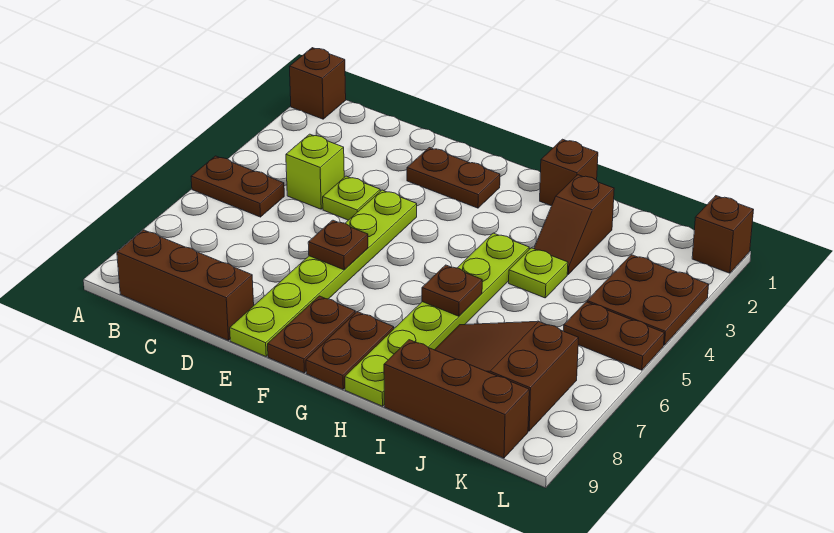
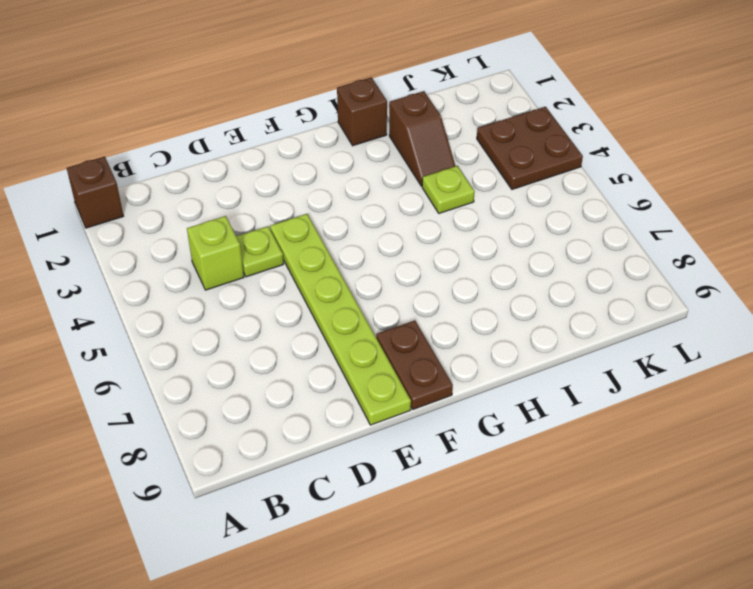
none -> brown plate A5:B5 level 1
none -> brown brick B9:D9 level 1
none -> brown plate E2:F2 level 1

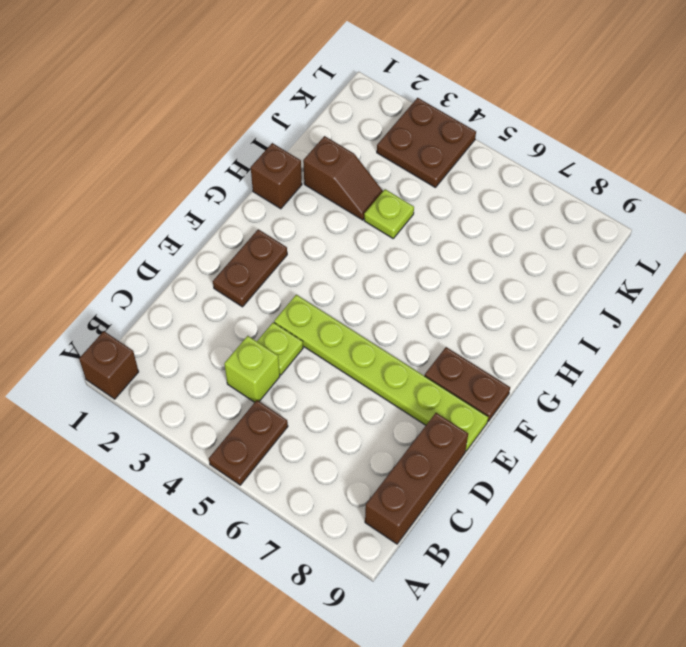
none -> brown plate G8:G9 level 1
none -> lime plate H4:H9 level 1
none -> brown slope I7:K8 level 1 top K

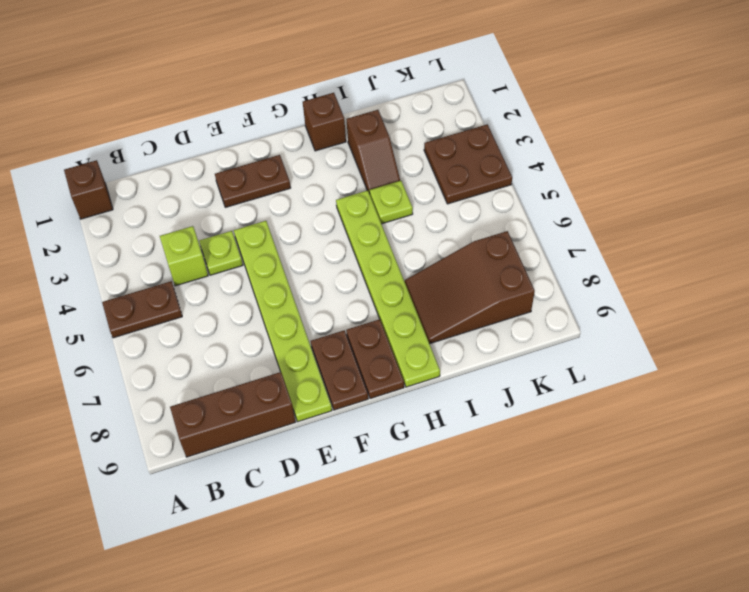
none -> brown brick I9:K9 level 1
none -> brown plate K5:L5 level 1
none -> brown brick L1 level 1

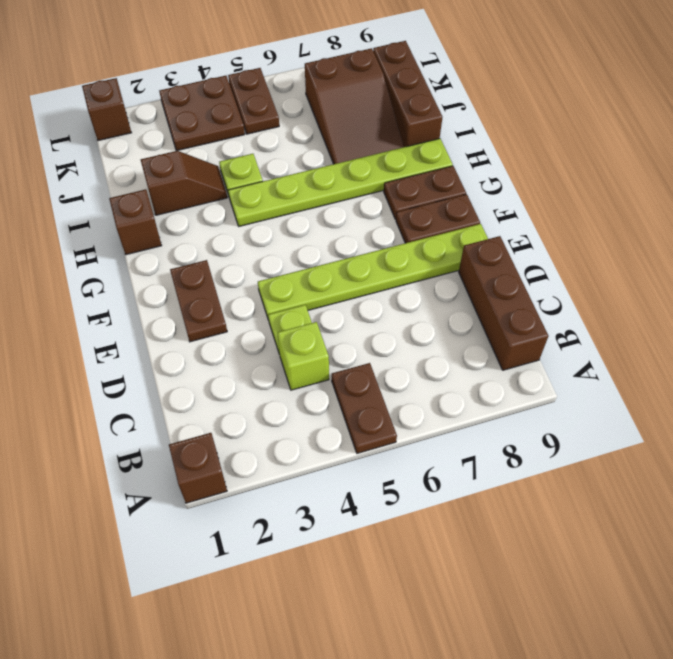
none -> brown plate E6 level 2
none -> brown plate H6 level 2

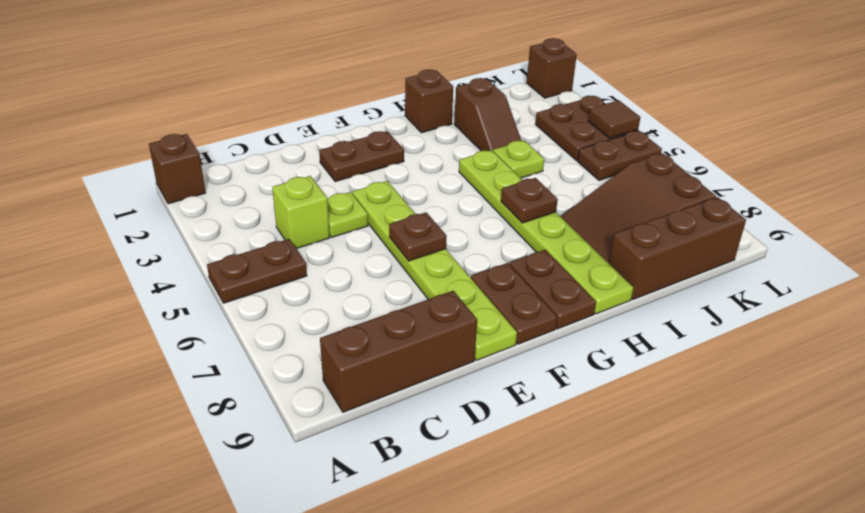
brown tile L4 level 2 -> none

